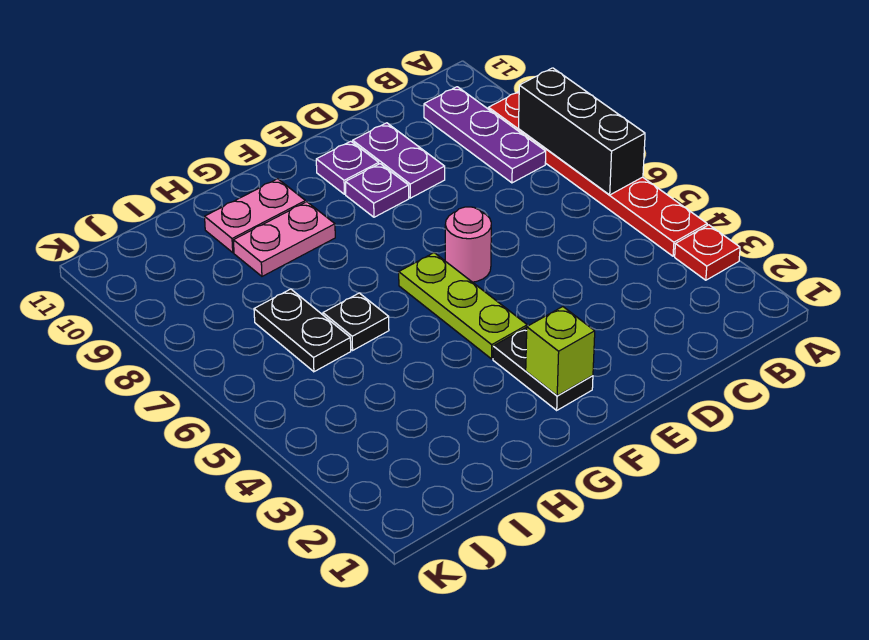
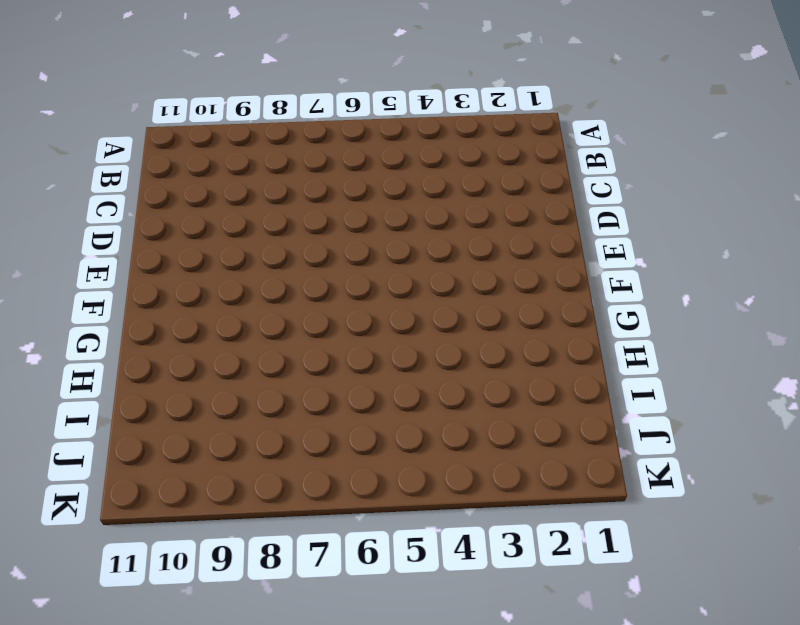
none -> red plate A3 level 1
none -> red plate A4:A9 level 1
none -> purple plate B8:B10 level 1

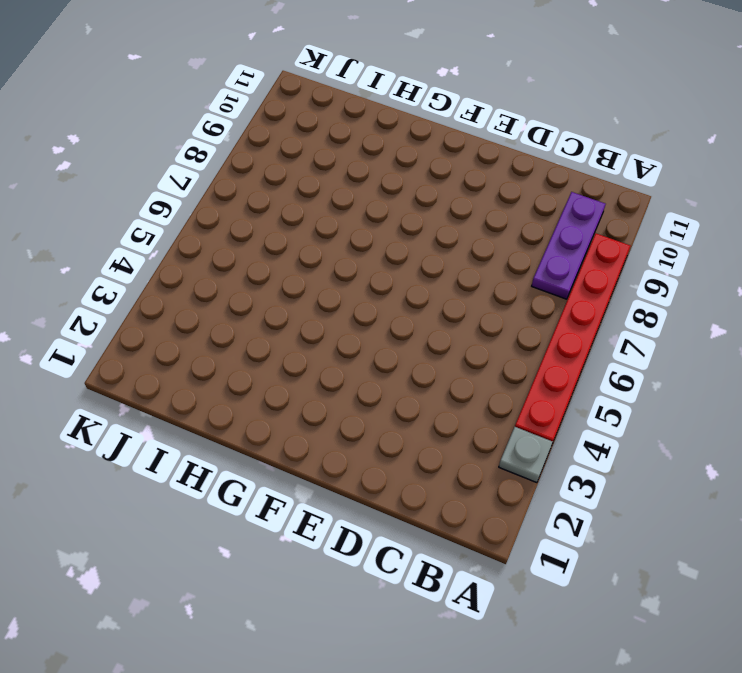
grey plate A3 level 1 -> red plate A3 level 1
none -> purple plate D9:D10 level 1
none -> pink round brick E6 level 1
none -> purple plate E9 level 1

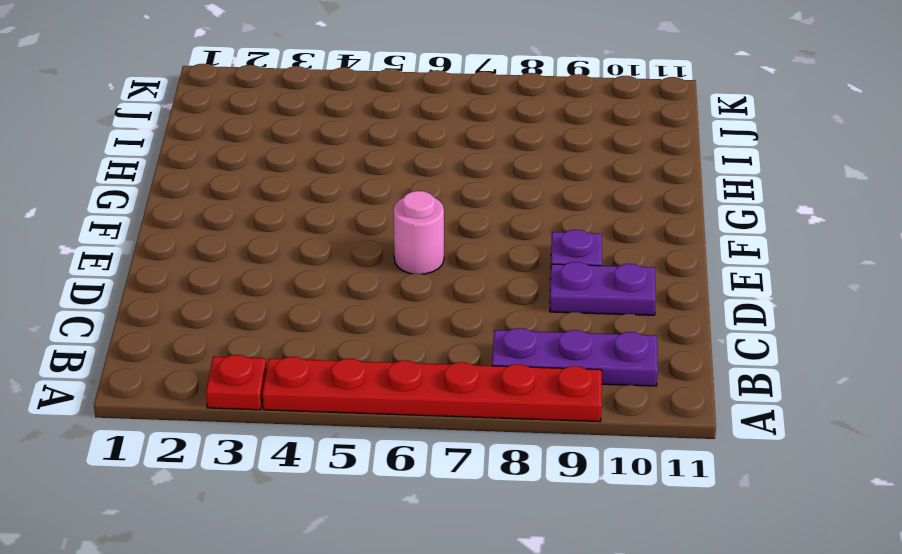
none -> purple plate E10 level 1
none -> black plate F2:F3 level 1
none -> lime plate F4:F6 level 1

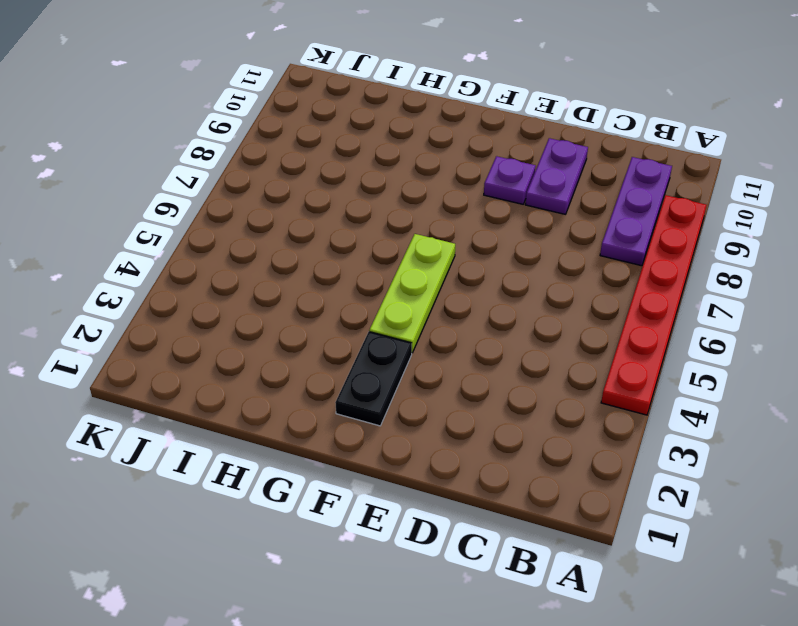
none -> red plate A3 level 1
none -> pink round brick E6 level 1
none -> purple plate E10 level 1

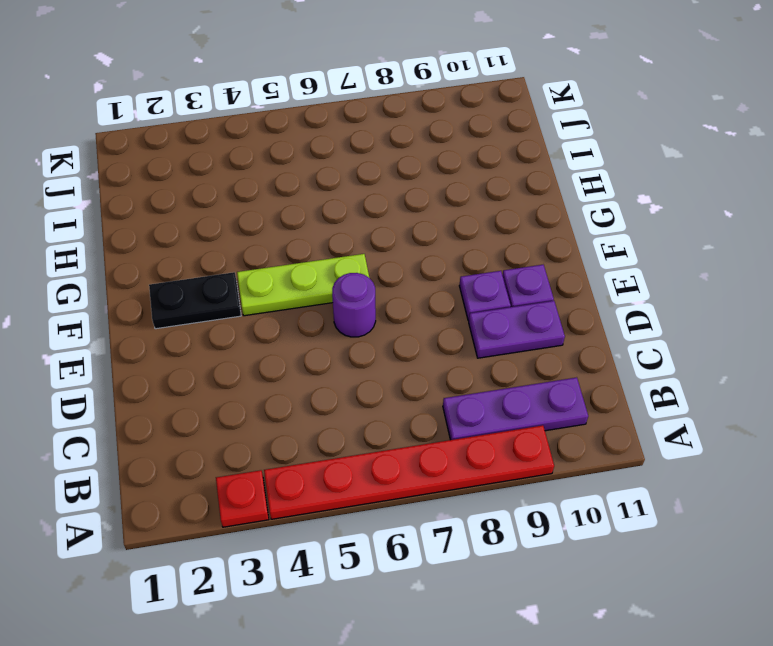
purple round brick E6 level 1 -> pink round brick E6 level 1
none -> pink plate G9:H9 level 1
none -> pink plate G10:H10 level 1
none -> black plate H6 level 1

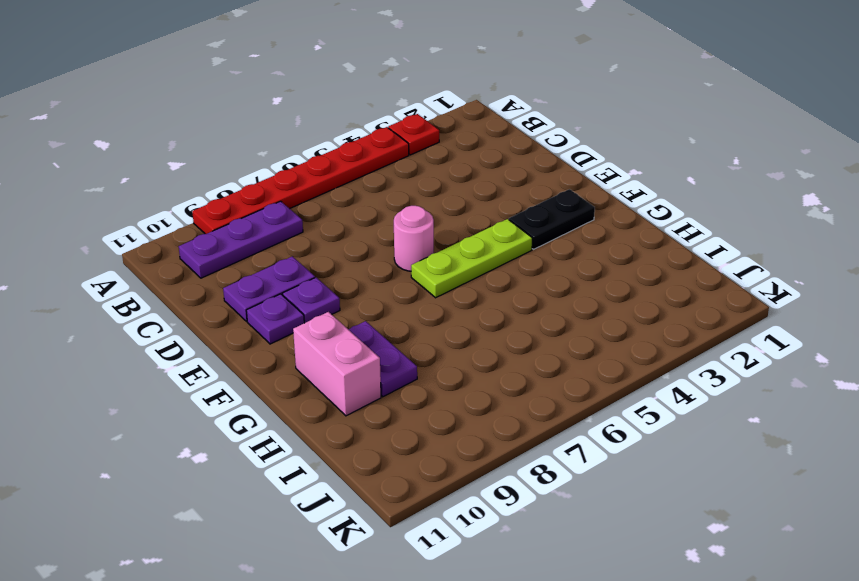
purple plate G9:H9 level 1 -> pink plate G9:H9 level 1
pink brick G10:H10 level 1 -> pink plate G10:H10 level 1
none -> black plate H6 level 1
none -> black plate I6:I7 level 1
none -> black brick A6:A8 level 2

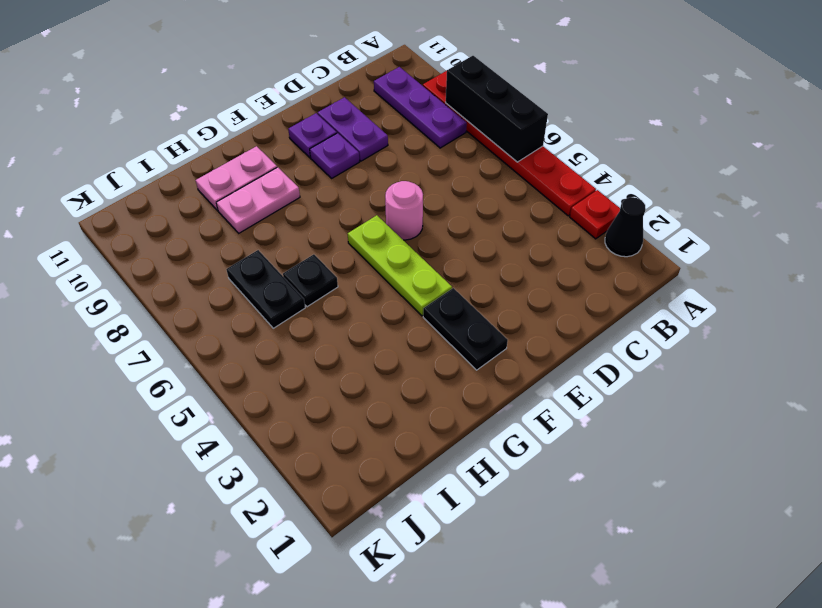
black cone A2 level 1 -> none
none -> lime brick F2 level 2

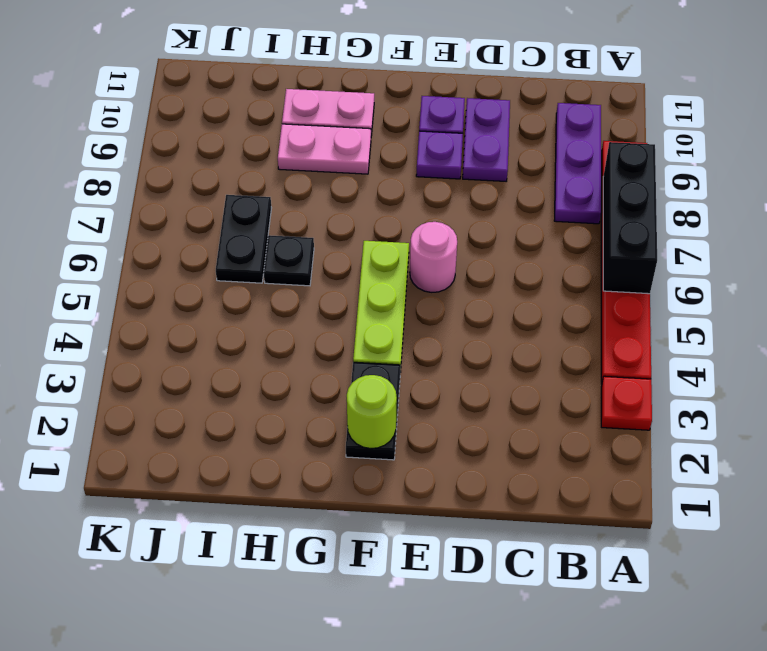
lime round brick F2 level 2 -> lime brick F2 level 2

